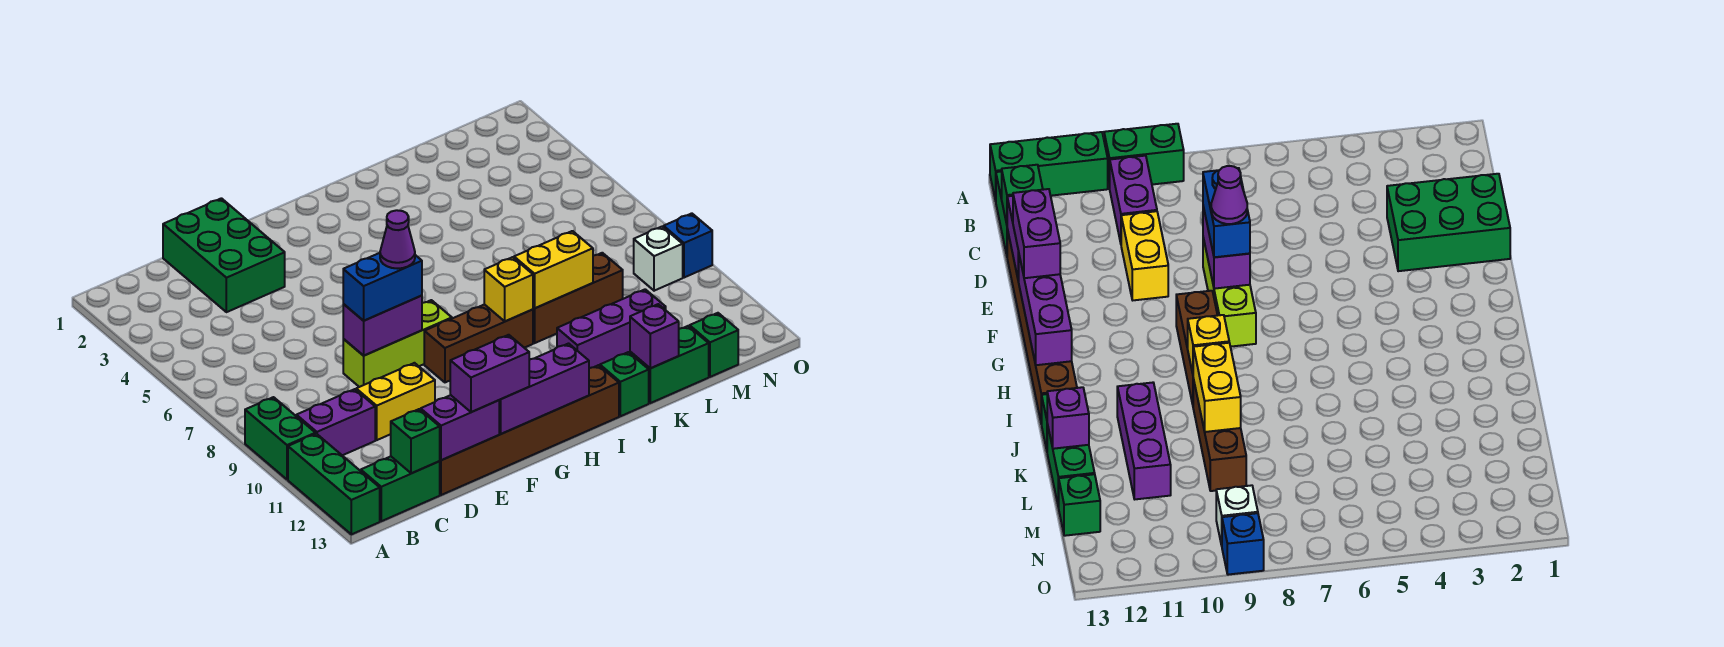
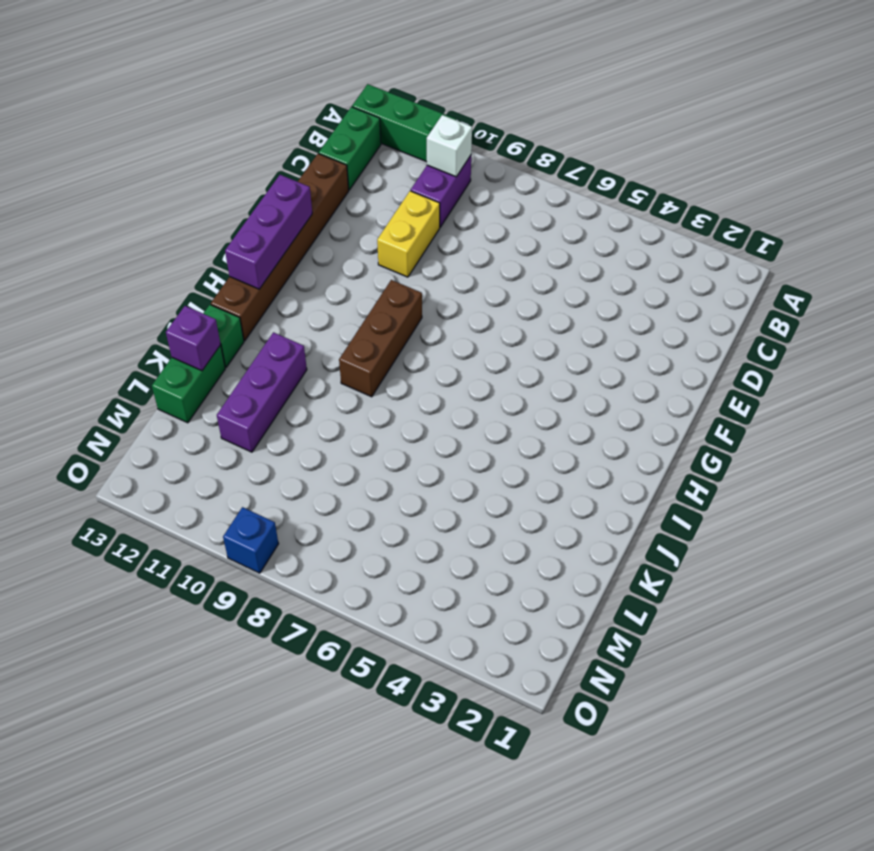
white brick B10 level 2 -> white brick N9 level 1
none -> green brick A9:A10 level 1
none -> green brick D1:E3 level 1
none -> lime brick E8:G8 level 1

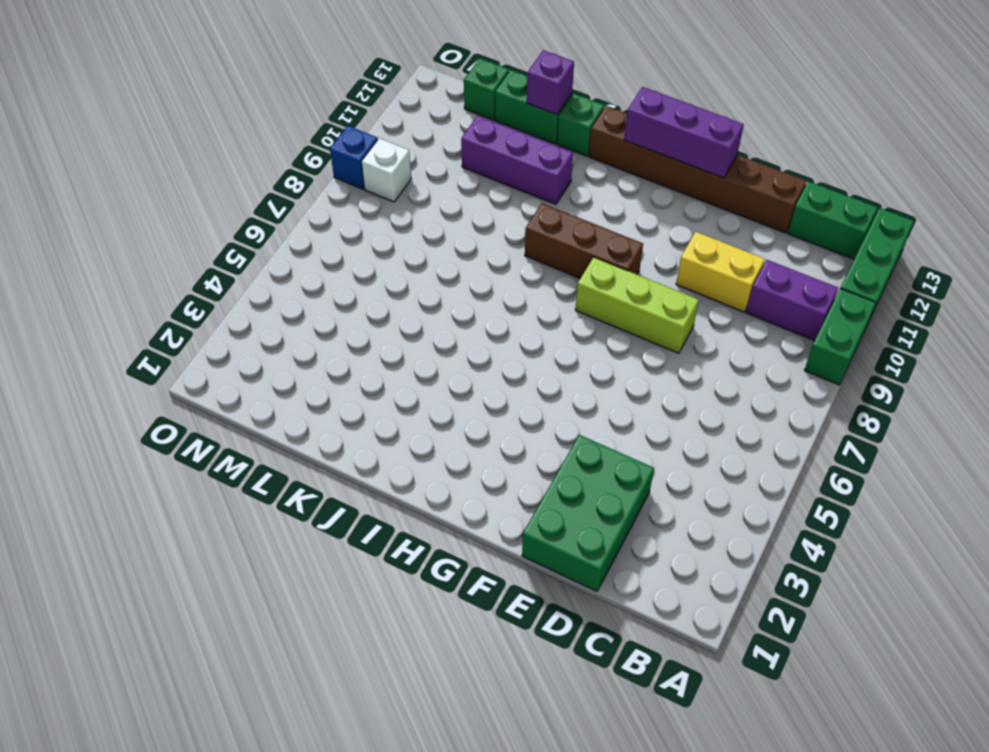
none -> brown brick J9:L9 level 1
none -> green brick C13 level 2
none -> purple brick D13:E13 level 2

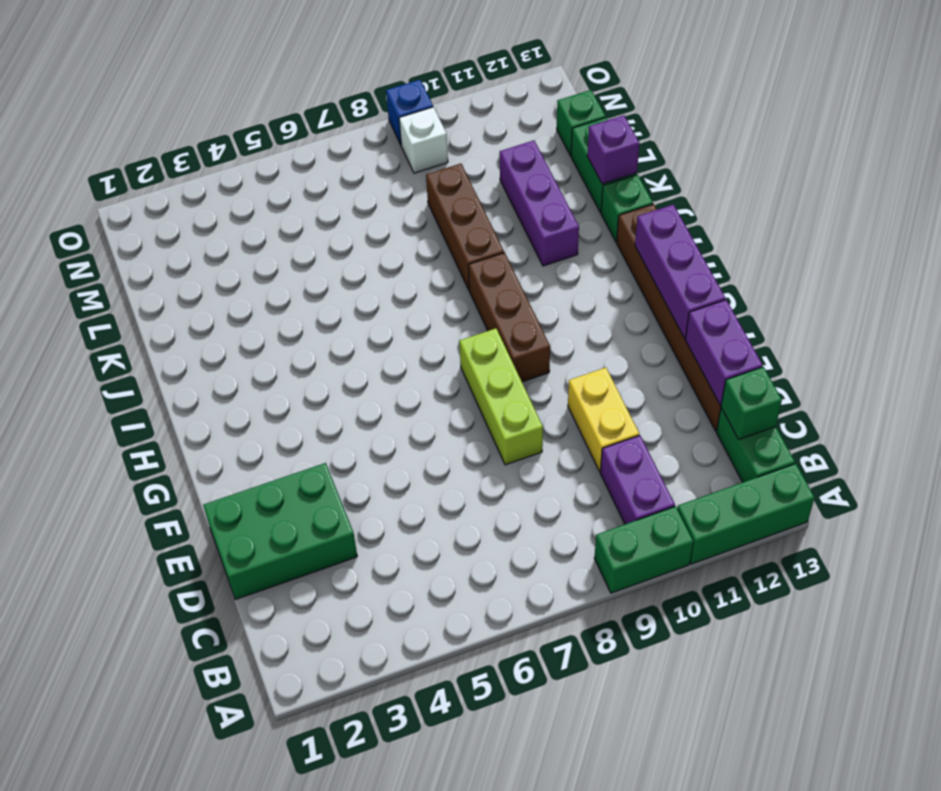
none -> purple brick E8:F8 level 2
none -> yellow brick I9 level 2
none -> yellow brick J9:K9 level 2

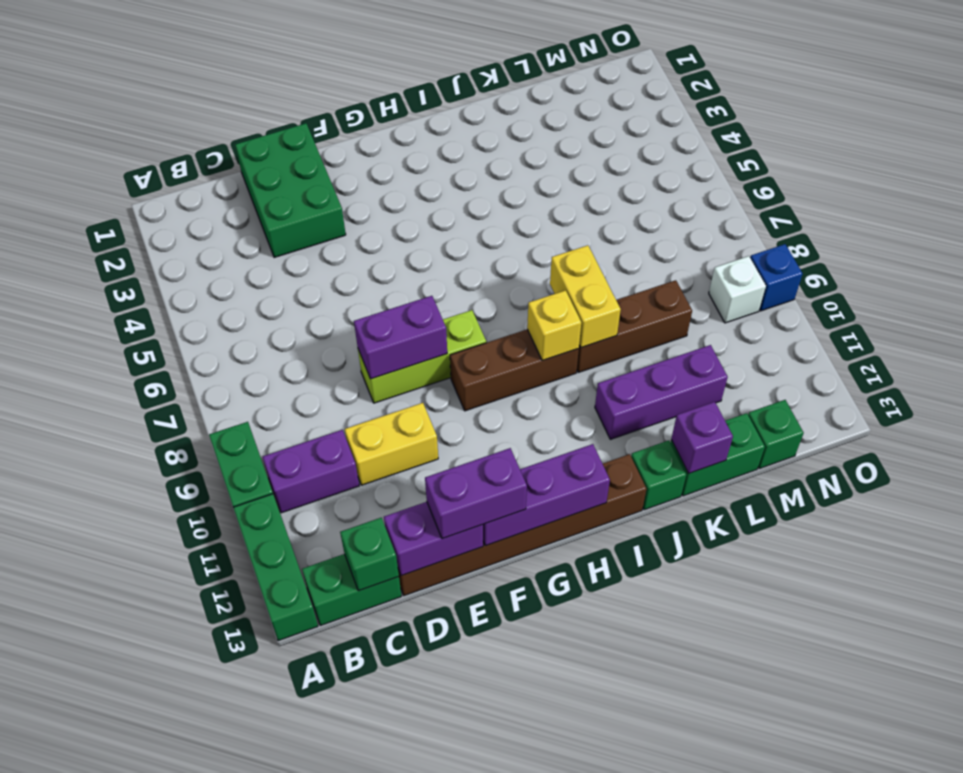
yellow brick J8:J9 level 2 -> yellow brick J9:K9 level 2
none -> blue brick E8:F8 level 3
none -> purple cone F8 level 4

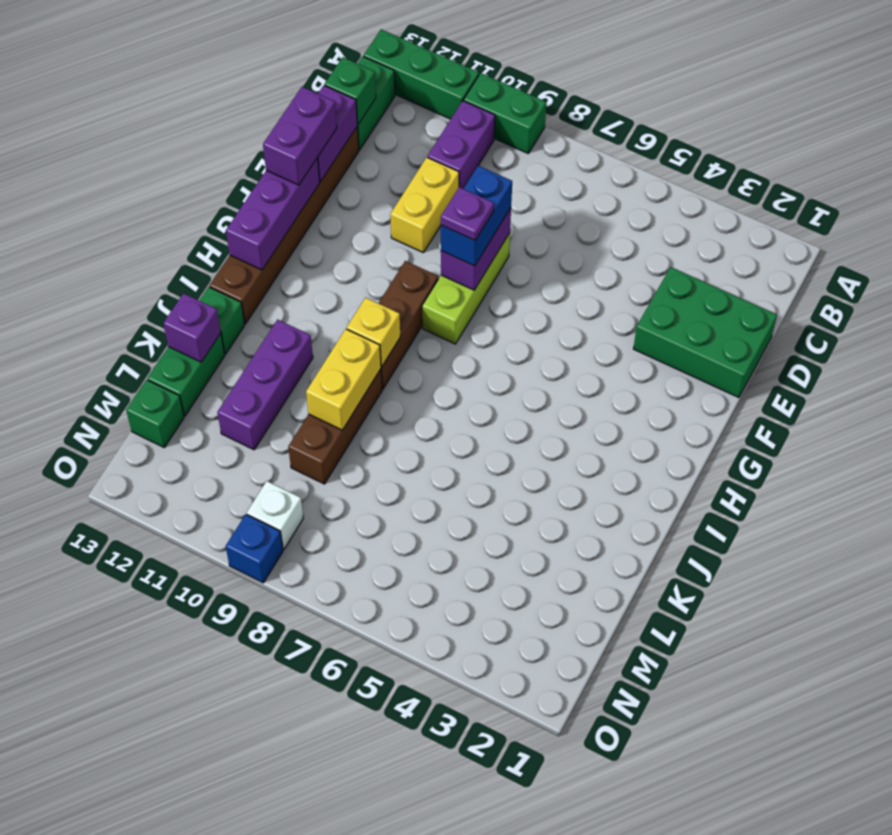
purple plate F8 level 4 -> purple cone F8 level 4

